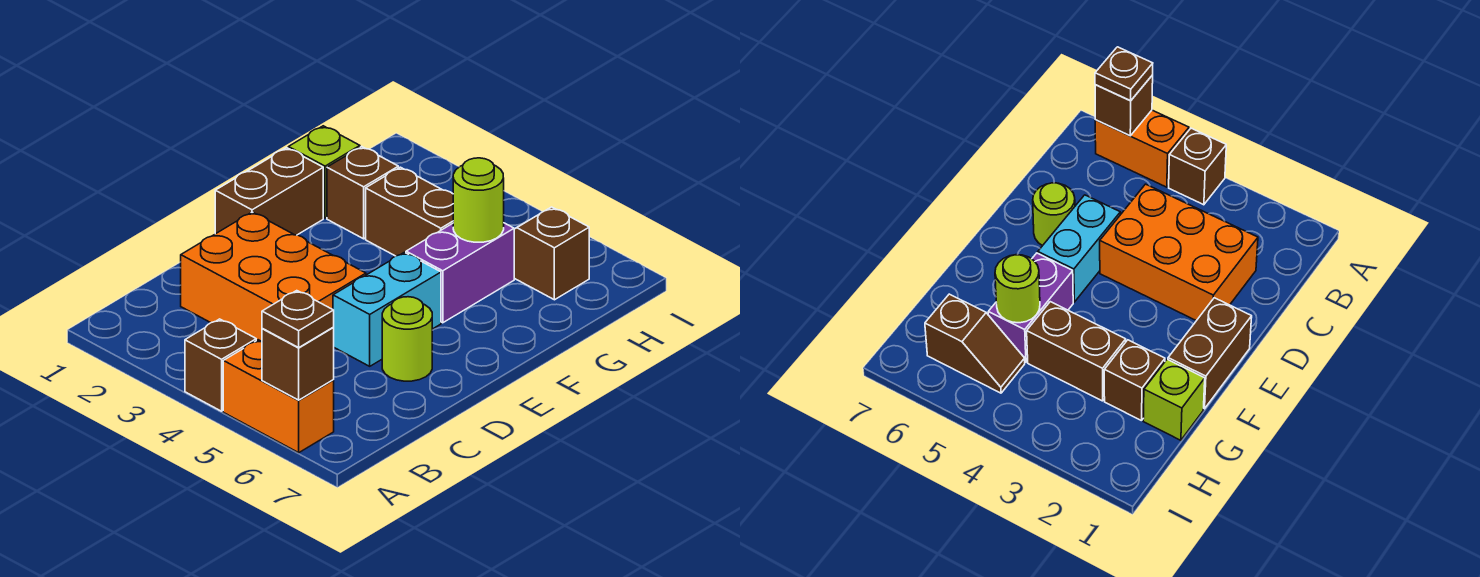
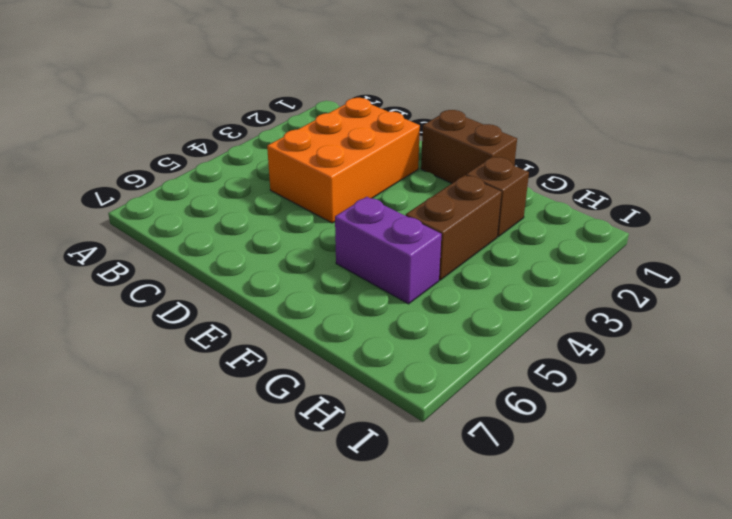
none -> brown brick A4 level 1
none -> orange brick A5:A6 level 1
none -> cyan brick D5:E5 level 1

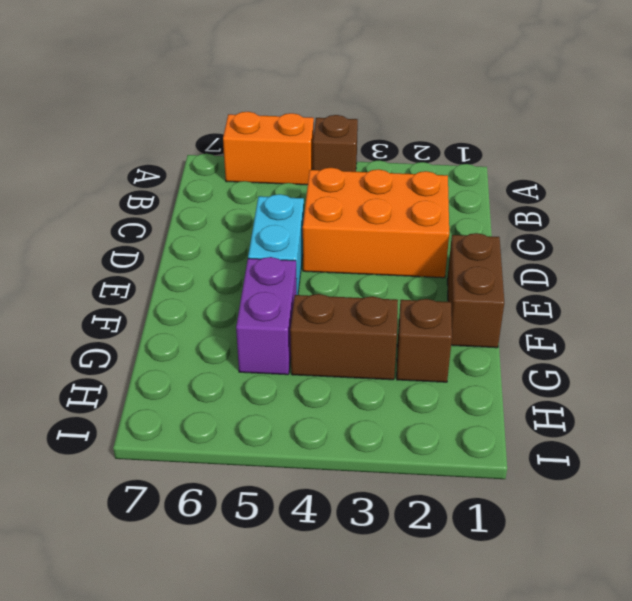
none -> lime round brick D6 level 1
none -> lime brick G1 level 1
none -> brown slope H5:H6 level 1 top 6

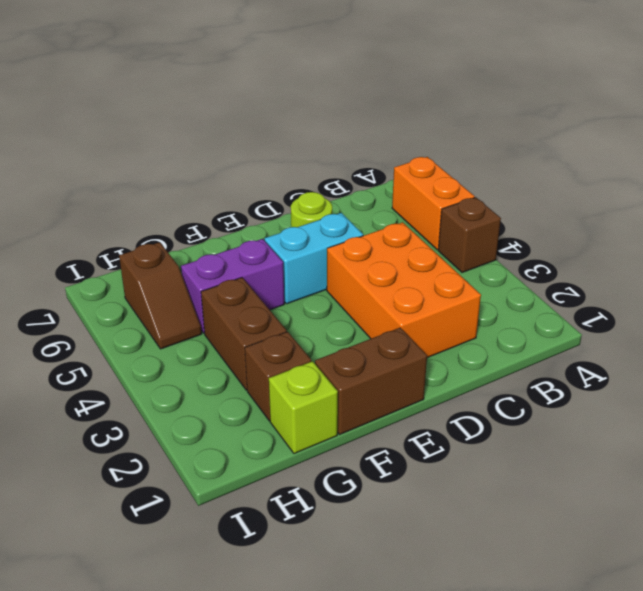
none -> brown brick A6 level 2
none -> lime round brick G5 level 2
none -> brown plate A6 level 3

